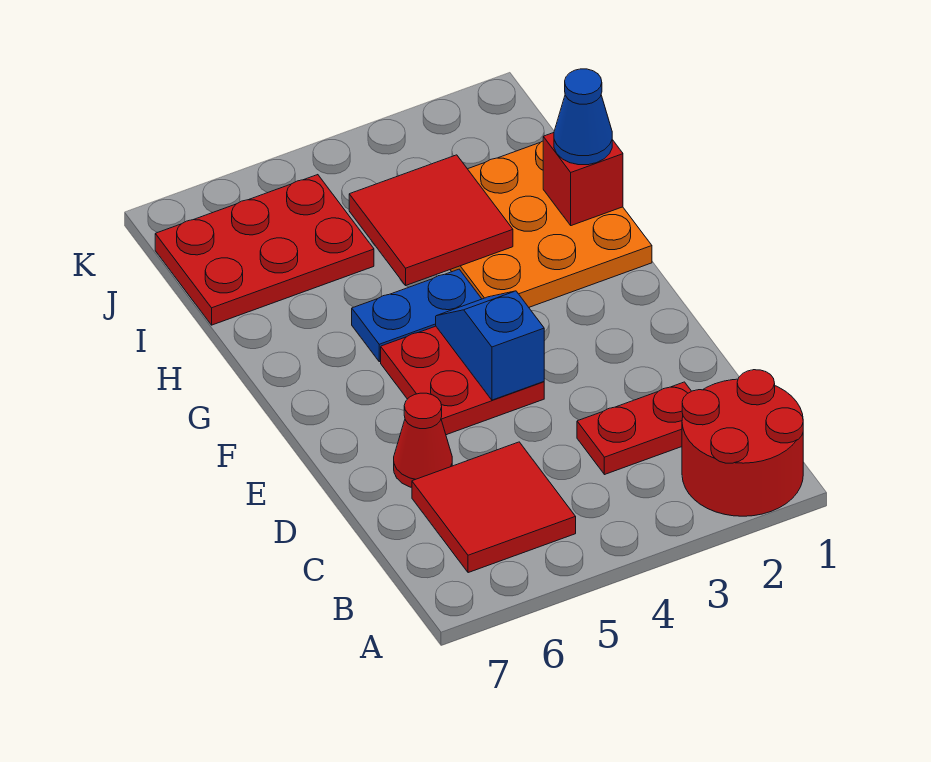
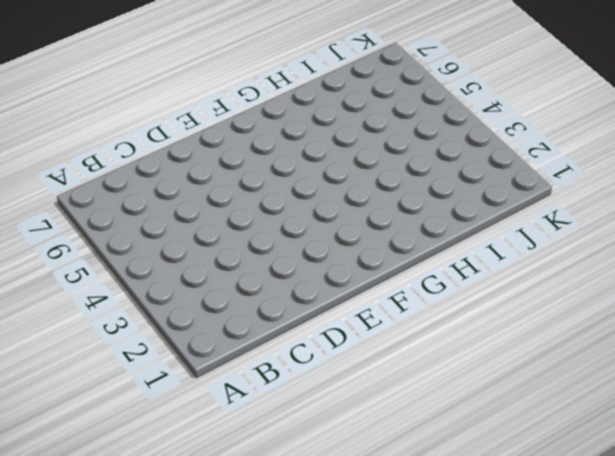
none -> red round brick A1:B2 level 1
none -> red tile B5:C6 level 1
none -> red plate C2:C3 level 1

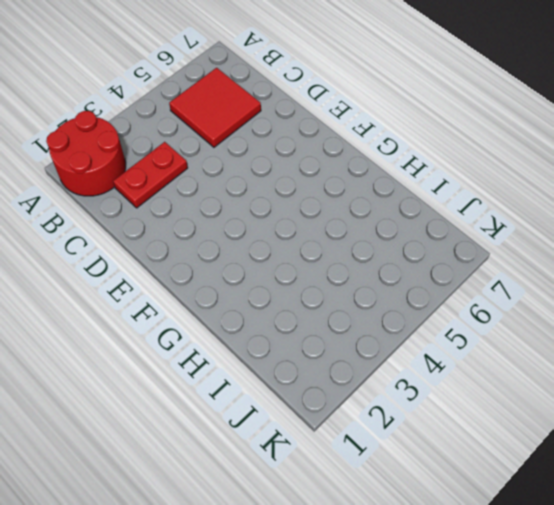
none -> red cone D6 level 1
none -> red plate E4:F5 level 1
none -> orange plate G1:I3 level 1

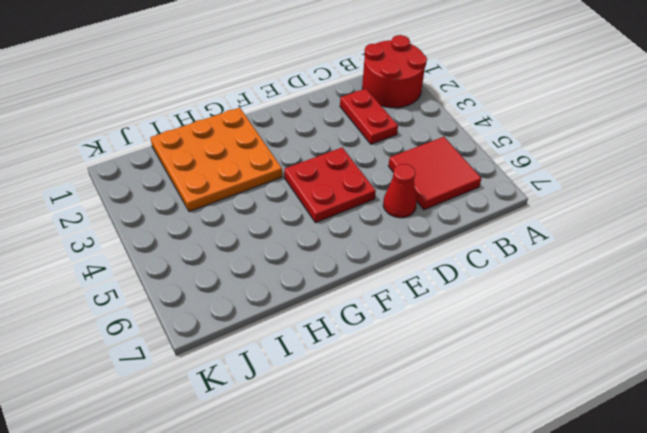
none -> blue plate G4:G5 level 1
none -> red plate I5:J7 level 1
none -> blue slope E4:F4 level 2 top E

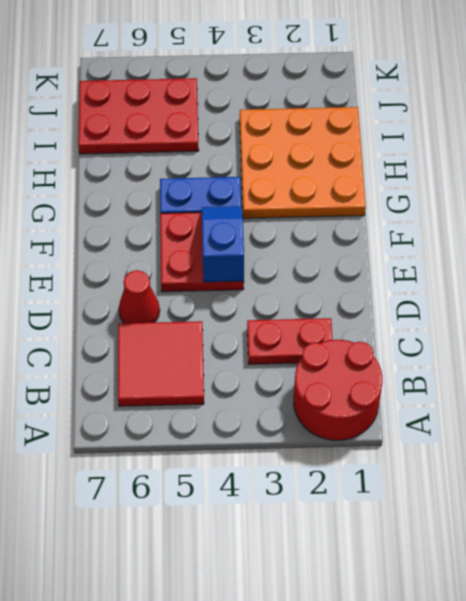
none -> red brick H1 level 2
none -> red tile H3:I4 level 2
none -> blue cone H1 level 3

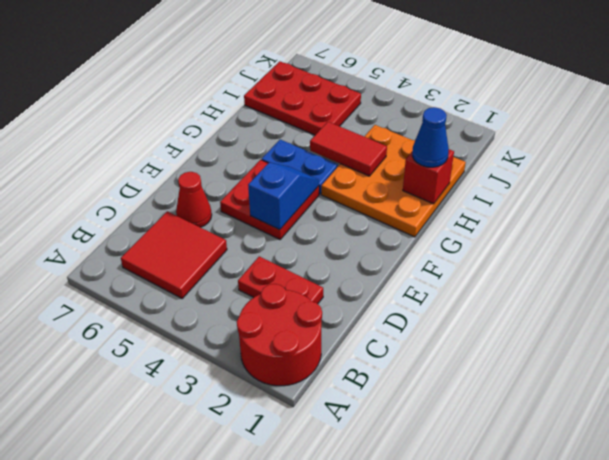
red tile H3:H4 level 2 -> red tile H3:I4 level 2

